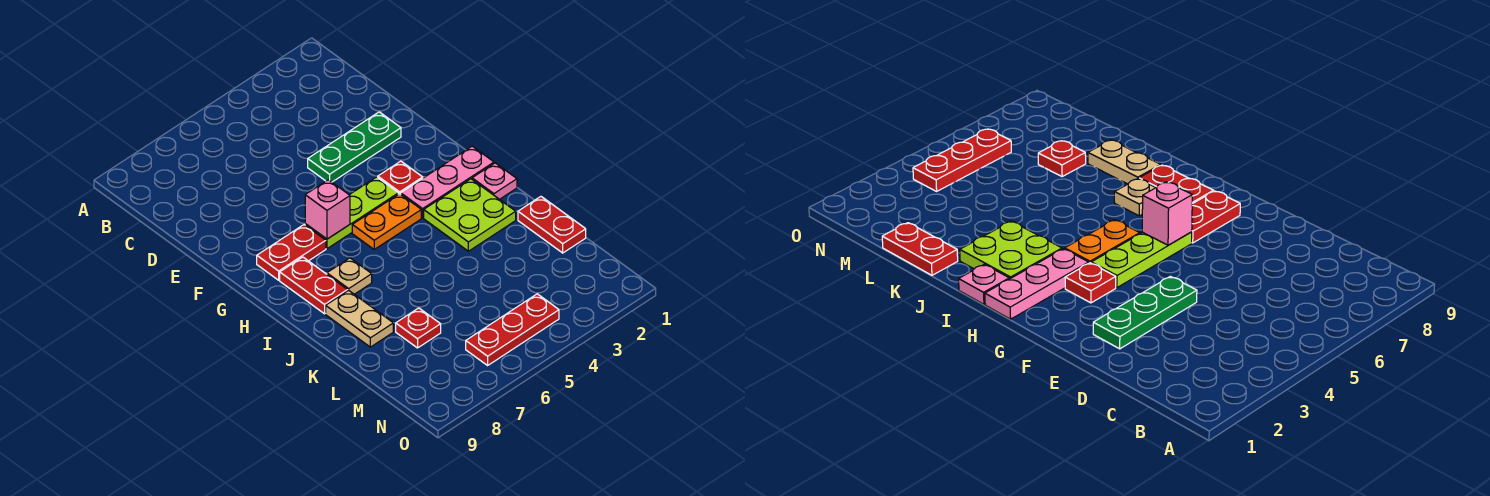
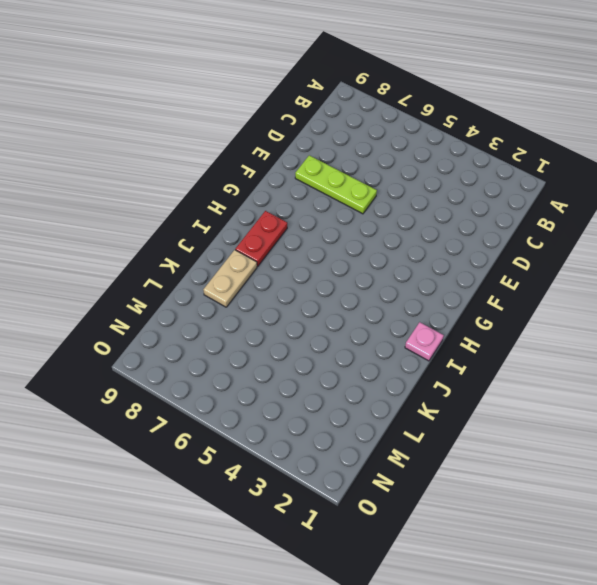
lime plate E6:E8 level 1 -> lime plate G4:G6 level 1
none -> green plate E2:E4 level 1
none -> red plate G3 level 1
none -> red plate G7:G8 level 1

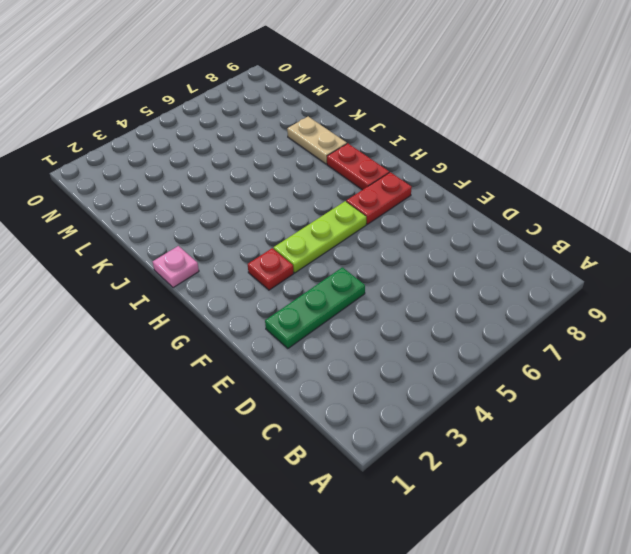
none -> pink plate H1:H3 level 1
none -> orange plate H4:H5 level 1
none -> lime plate I2:J3 level 1

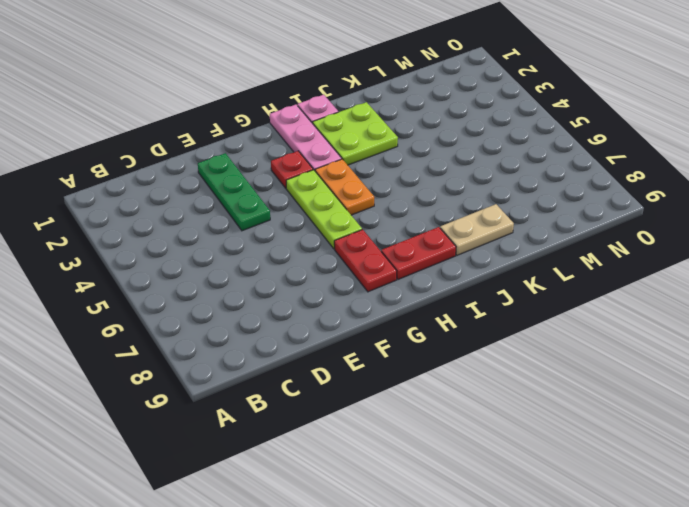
none -> tan plate I7 level 1
none -> red plate K1:L1 level 1
none -> red plate L7 level 1

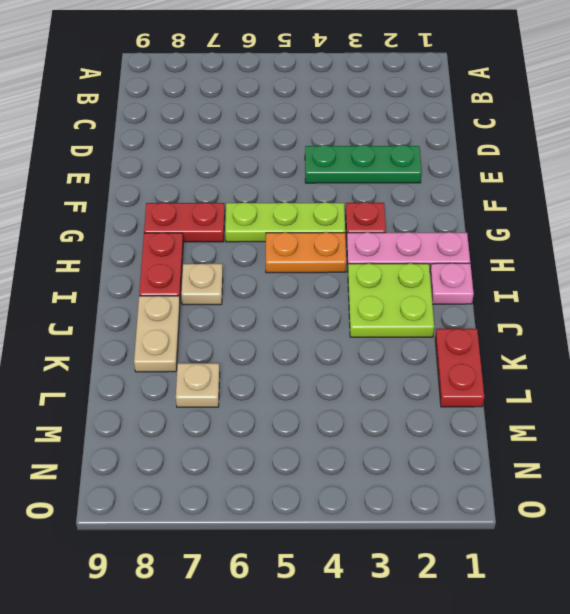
tan plate L7 level 1 -> red plate L7 level 1
none -> red plate N4:N6 level 1
none -> pink brick G6 level 2

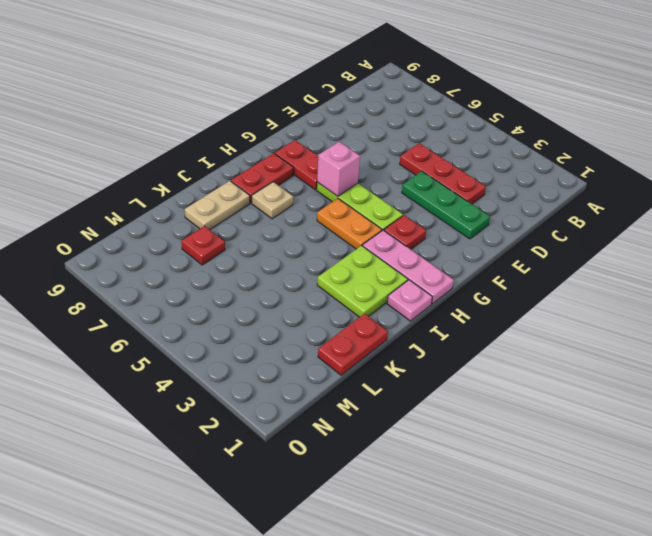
red plate D3:D5 level 1 -> red plate N4:N6 level 1

